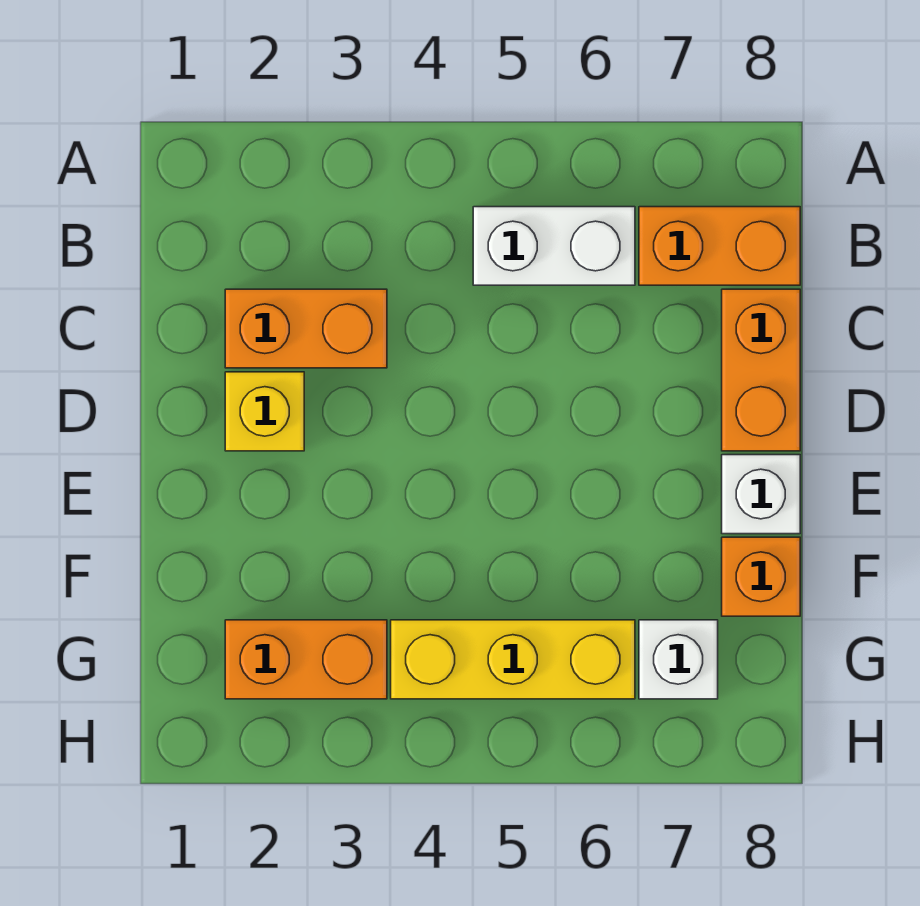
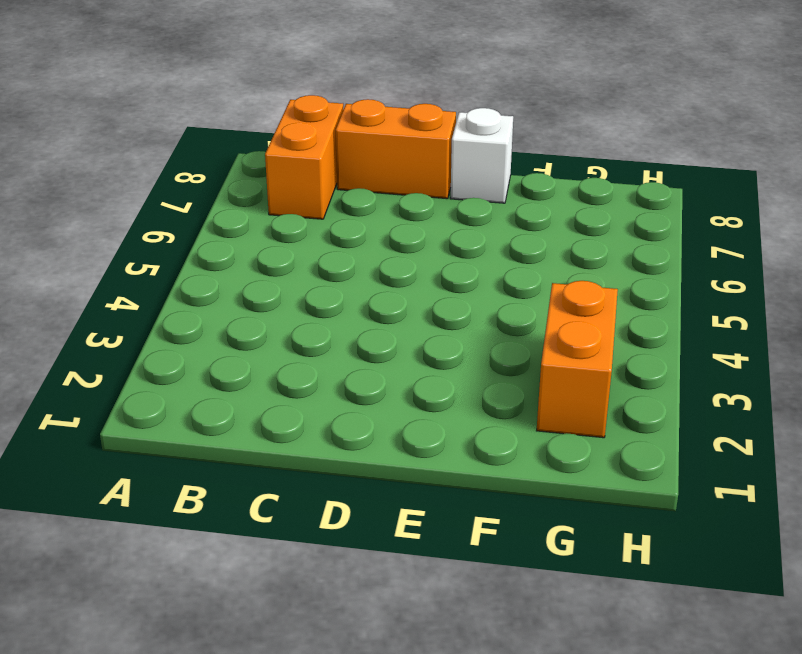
none -> white brick B5:B6 level 1
none -> orange brick C2:C3 level 1

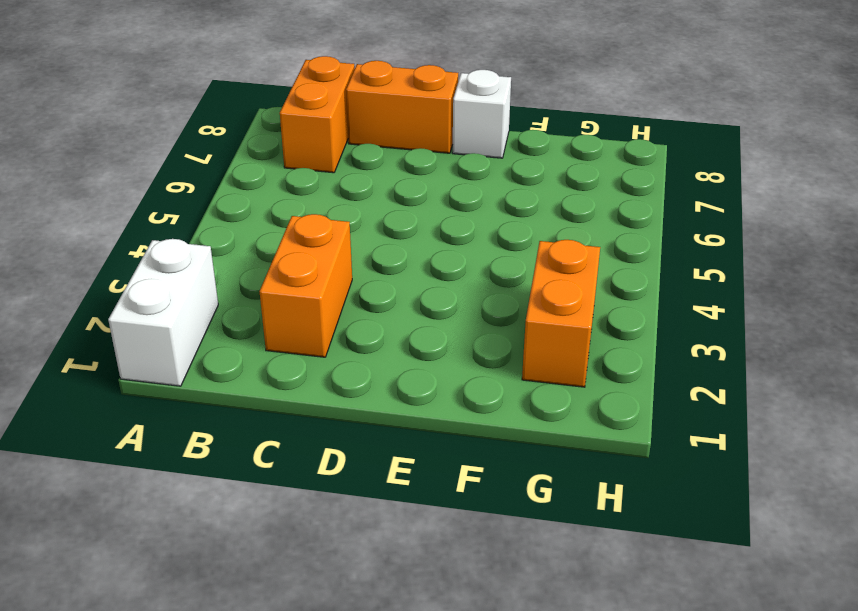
white brick A1:A2 level 1 -> white brick B5:B6 level 1
none -> yellow brick D2 level 1
none -> orange brick F8 level 1

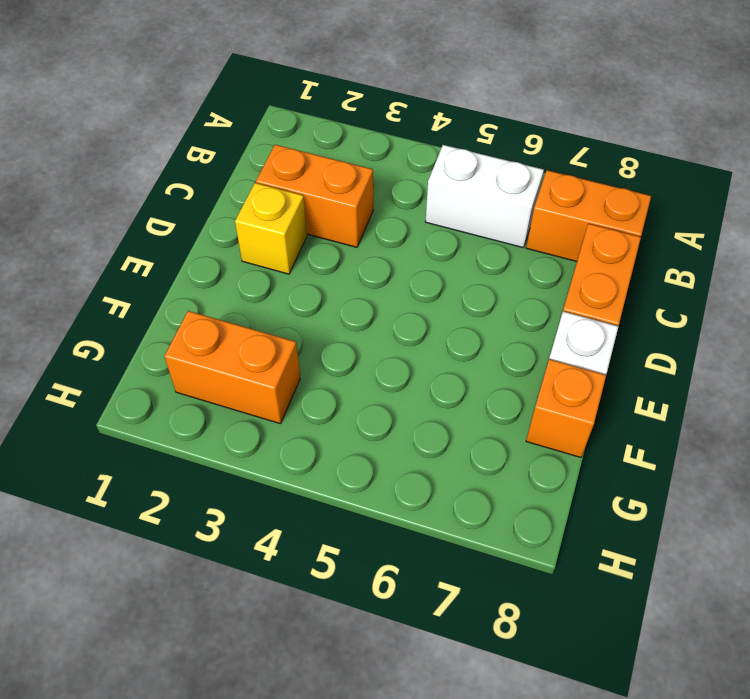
none -> yellow brick G4:G6 level 1
none -> white brick G7 level 1

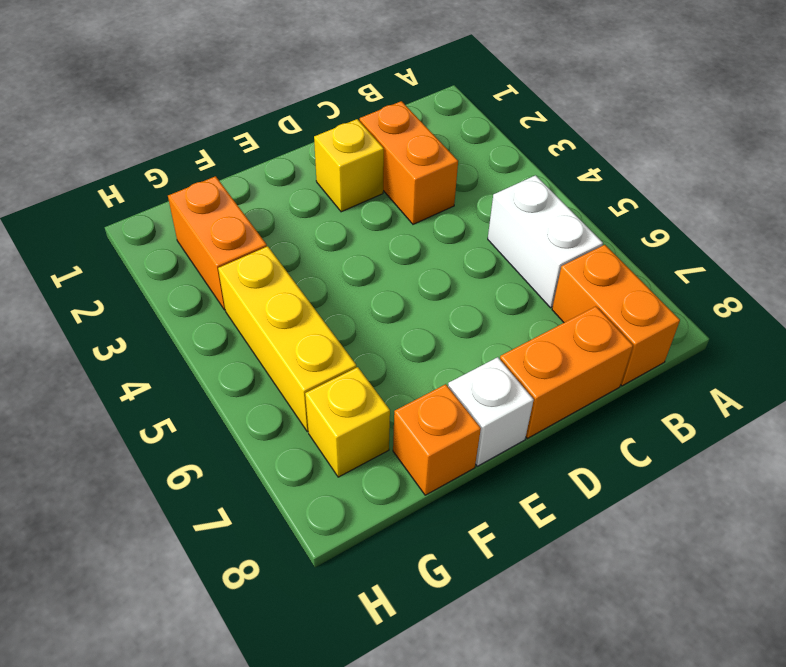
yellow brick G7 level 1 -> white brick G7 level 1

